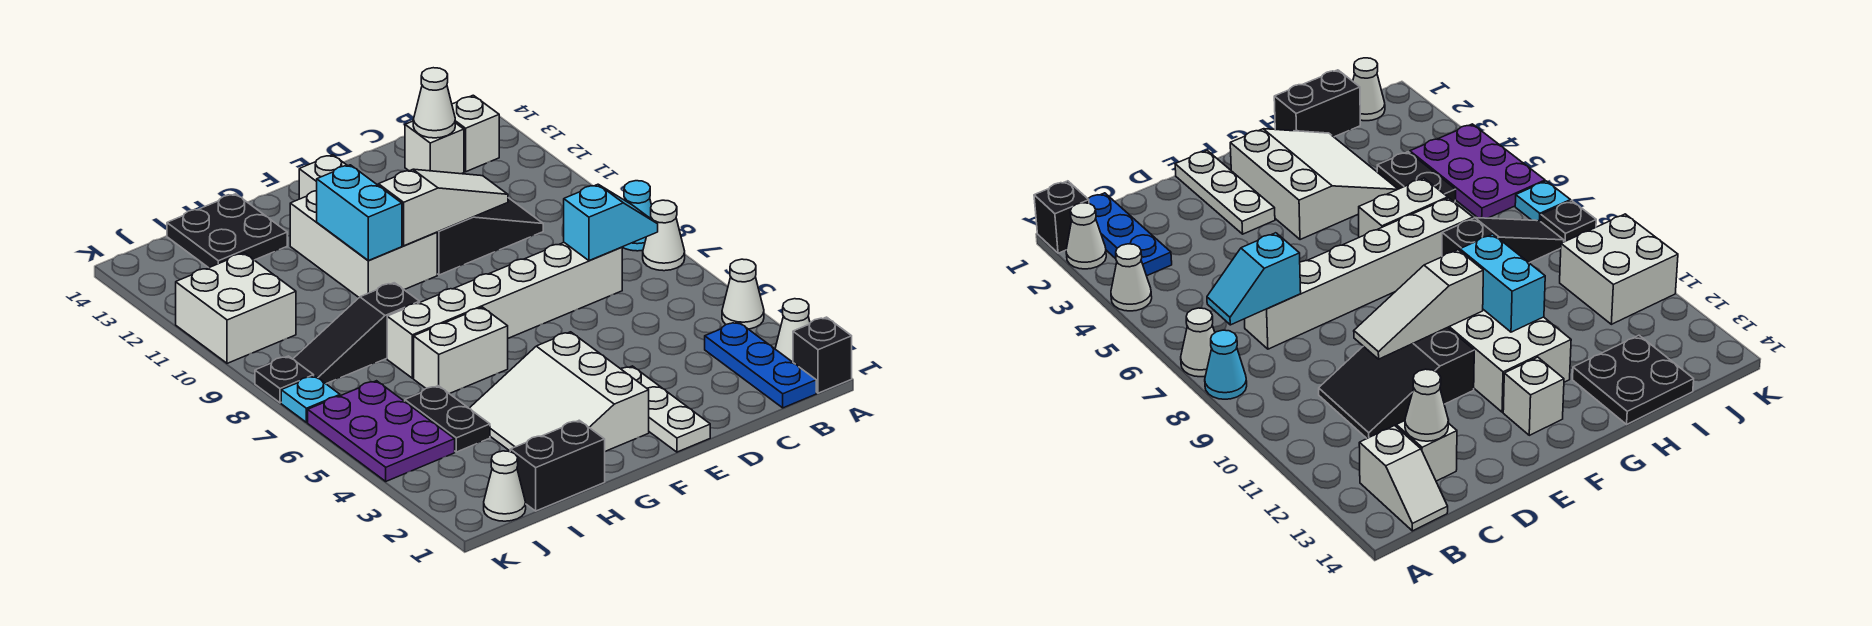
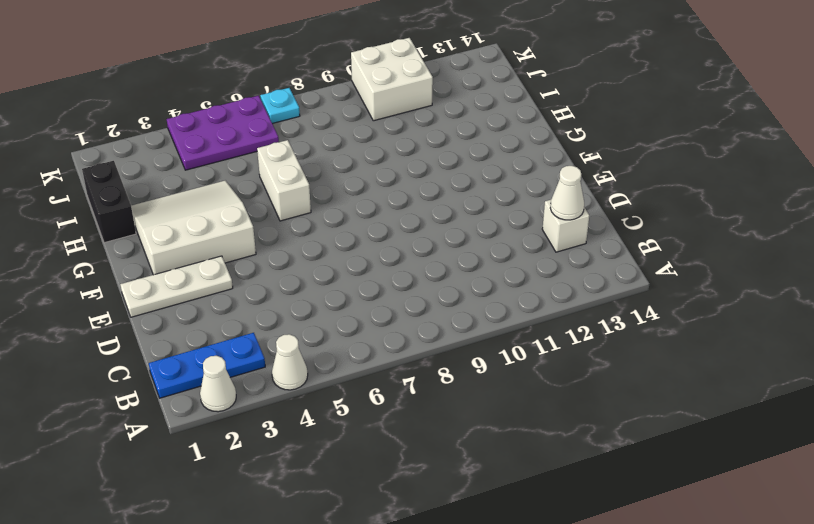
none -> black brick A1 level 1
none -> white cone A7 level 1
none -> cyan cone A8 level 1

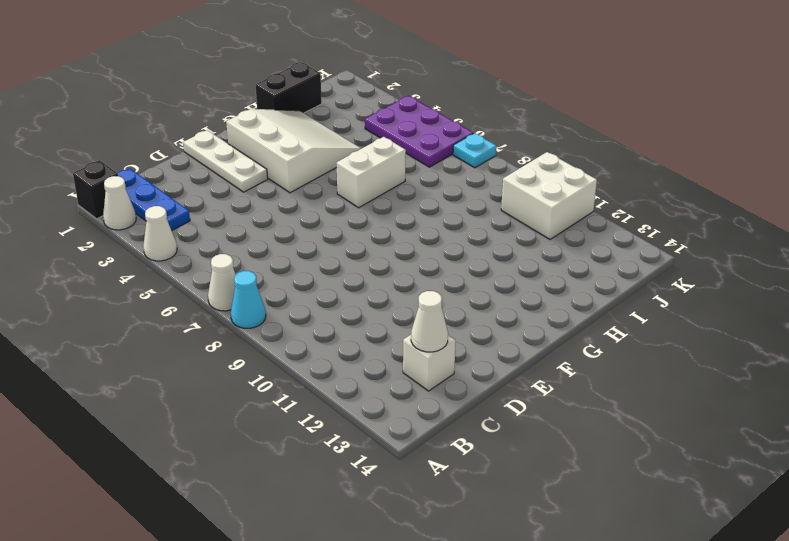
none -> white slope B13:B14 level 1 top 13
none -> white brick C7:H7 level 1
none -> black slope C10:E11 level 1 top E

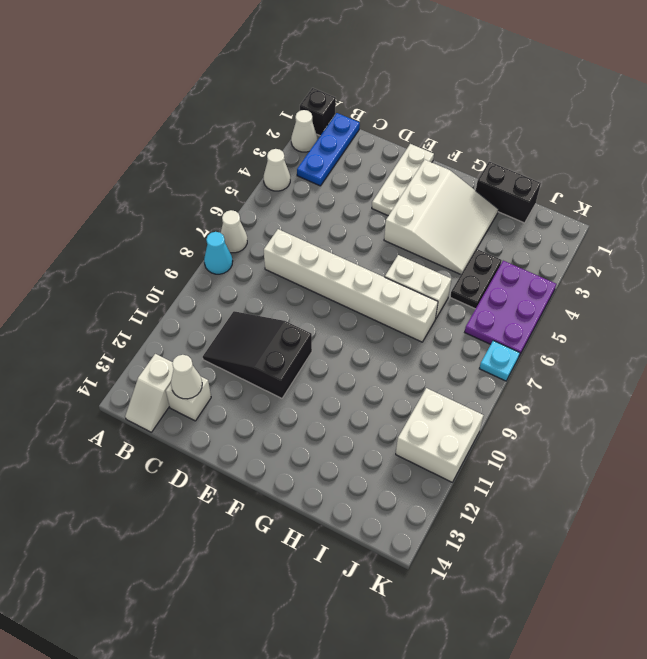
none -> white brick F10:G12 level 1
none -> white brick F13 level 1
none -> black slope H8:J8 level 1 top H

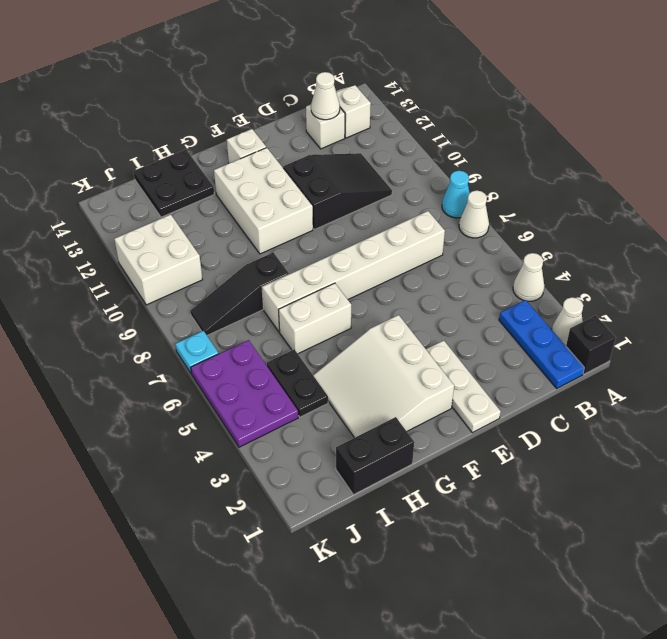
none -> white cone J1 level 1
none -> black plate K8 level 1
none -> cyan slope B7:C7 level 2 top C

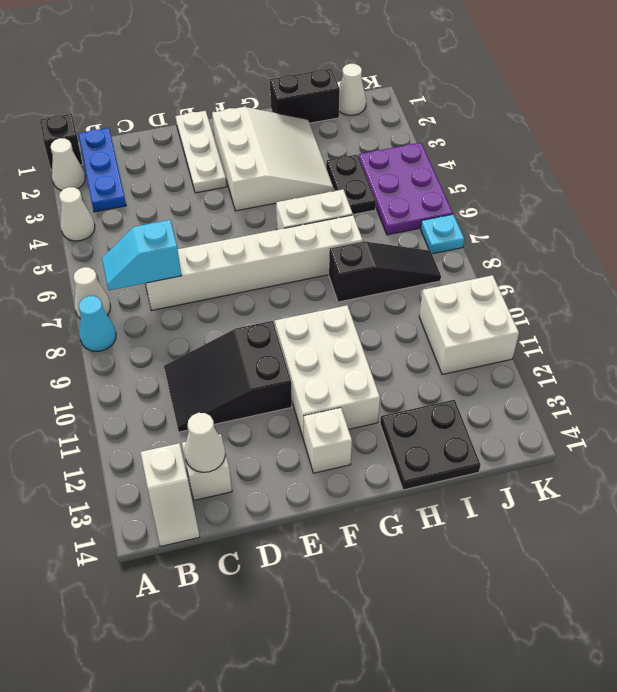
none -> black plate K8 level 1
none -> white slope D10:F10 level 2 top F
none -> cyan brick G10:G11 level 2

